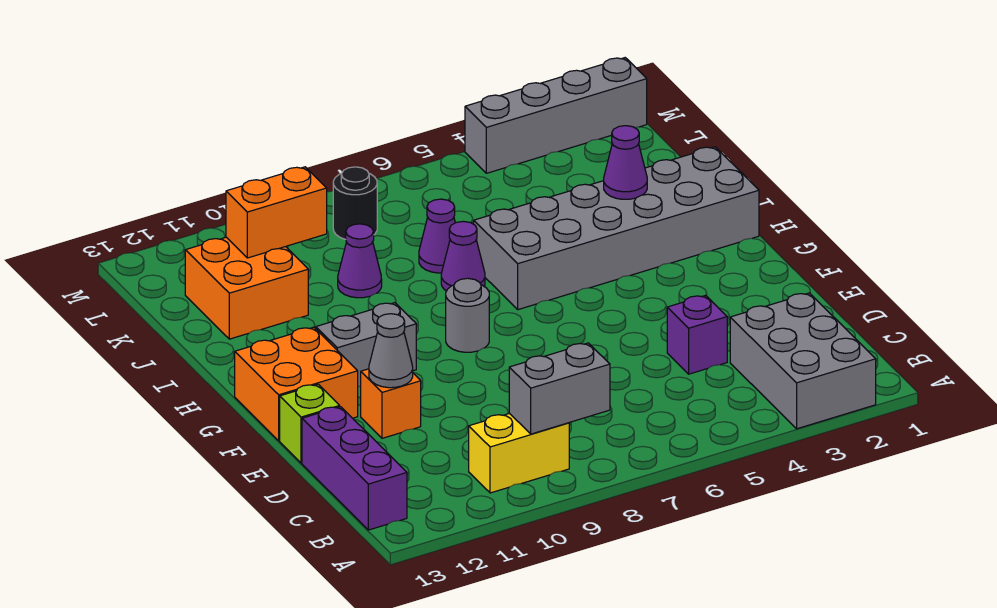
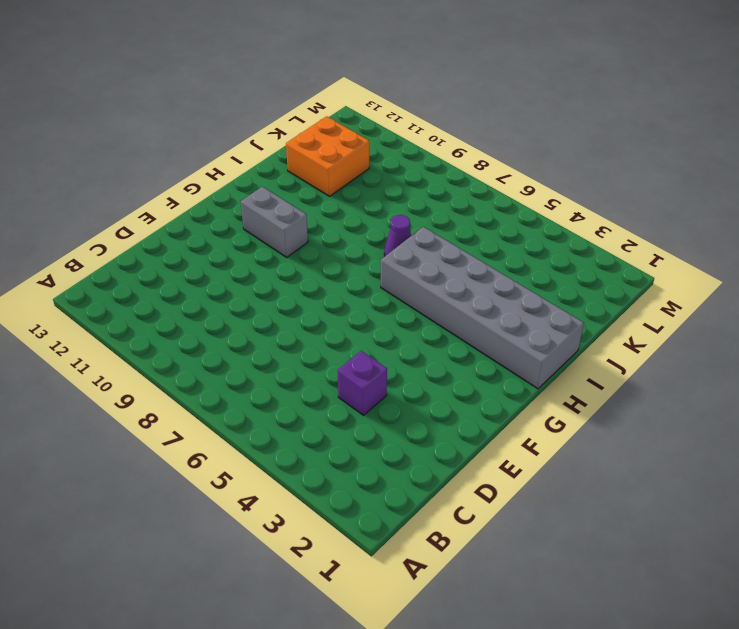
none -> grey brick A2:C3 level 1
none -> yellow brick B9:B10 level 1
none -> purple brick B13:D13 level 1

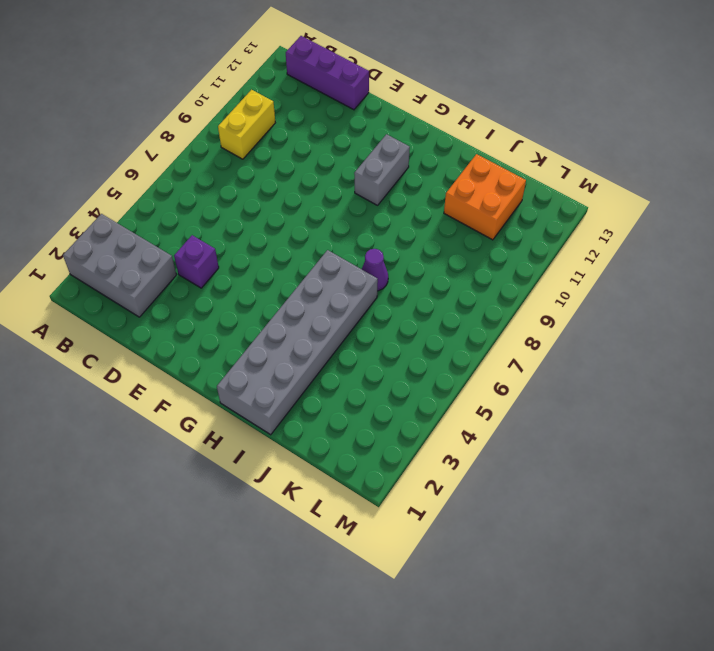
none -> orange brick E11 level 1
none -> lime brick E13 level 1
none -> orange brick F12:G13 level 1

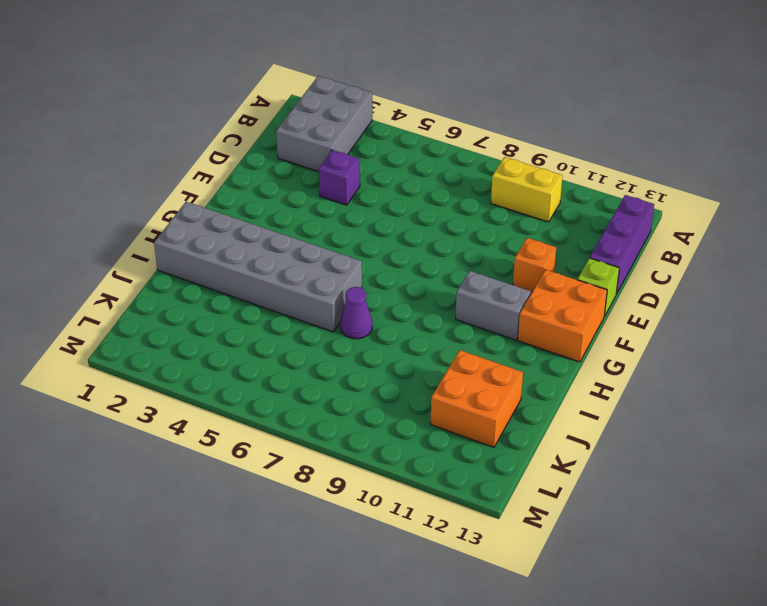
none -> grey round brick G8 level 1
none -> purple cone J7 level 1
none -> purple cone J9 level 1

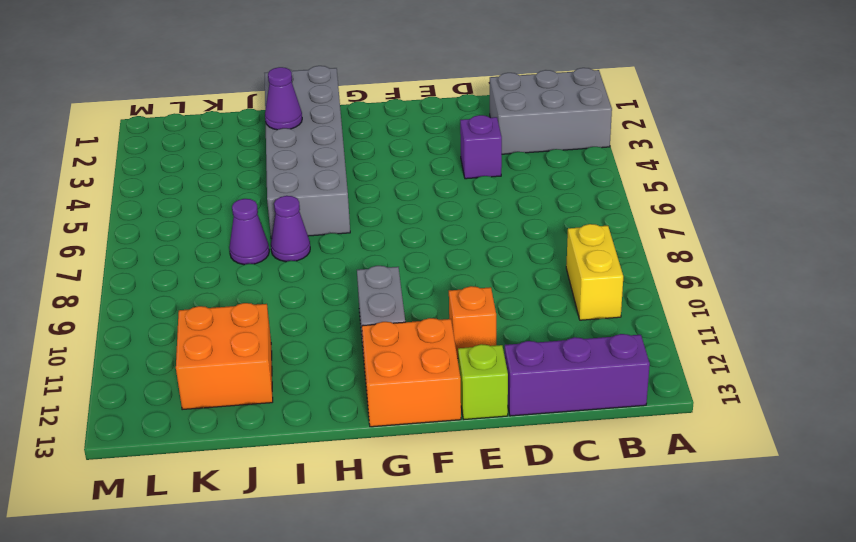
none -> grey round brick G8 level 1
none -> purple cone J9 level 1
none -> black round brick L8 level 1

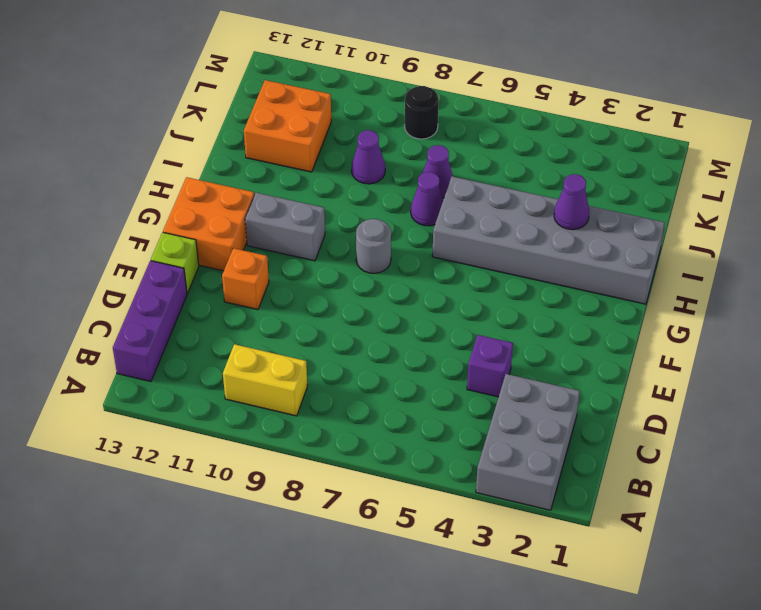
none -> grey brick M1:M4 level 1
none -> grey brick B8:B9 level 2
none -> grey cone E11 level 2

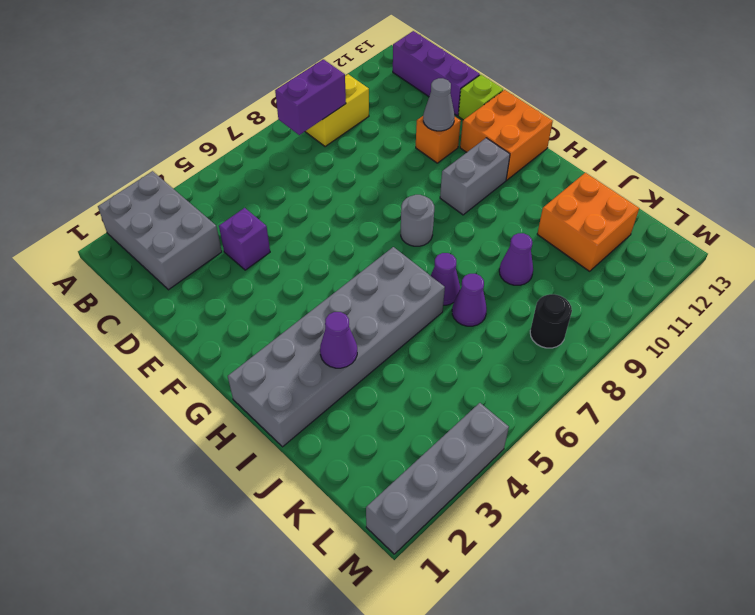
purple brick B8:B9 level 2 -> grey brick B8:B9 level 2
none -> orange brick K10:K11 level 2

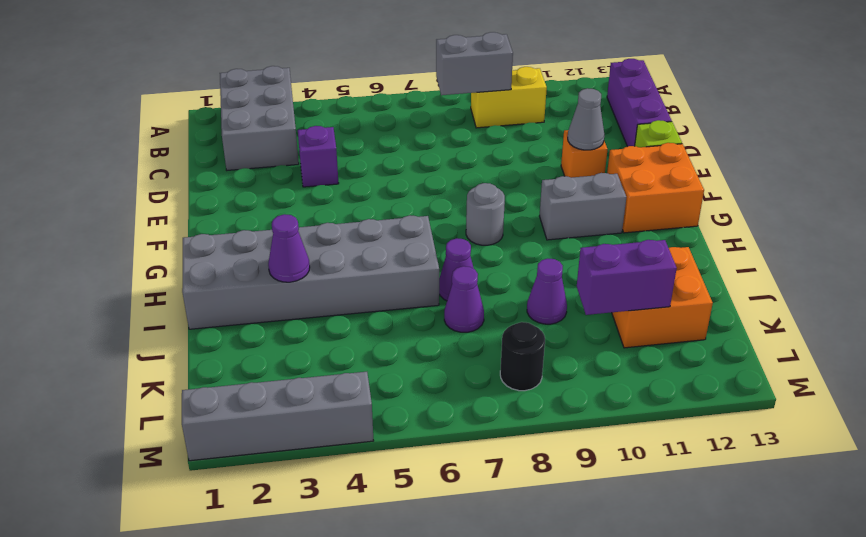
purple brick K10:K11 level 2 -> orange brick K10:K11 level 2

